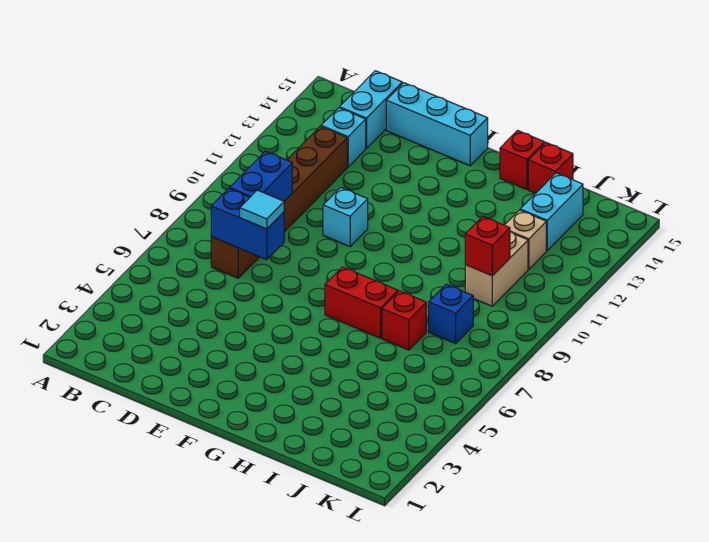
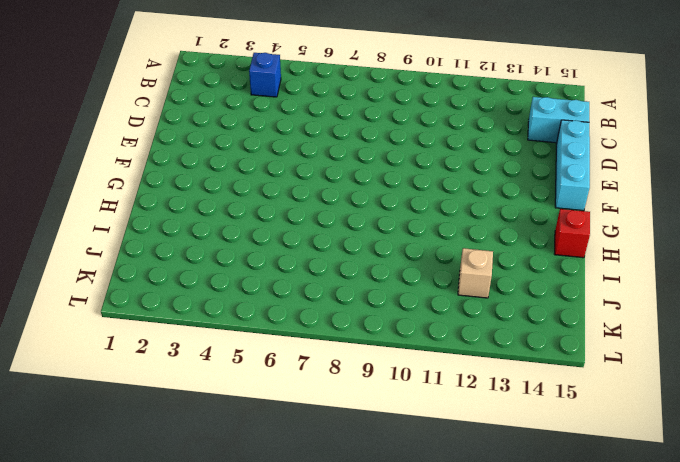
blue brick B4 level 1 -> blue brick J8 level 1
none -> brown brick C7:C12 level 1
none -> cyan brick C13 level 1
none -> cyan brick E10 level 1

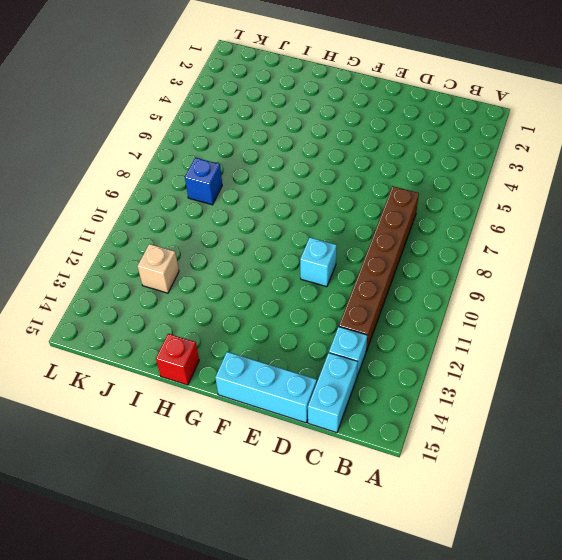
none -> red brick G7:H7 level 1
none -> red brick I7 level 1
none -> red brick I15 level 1

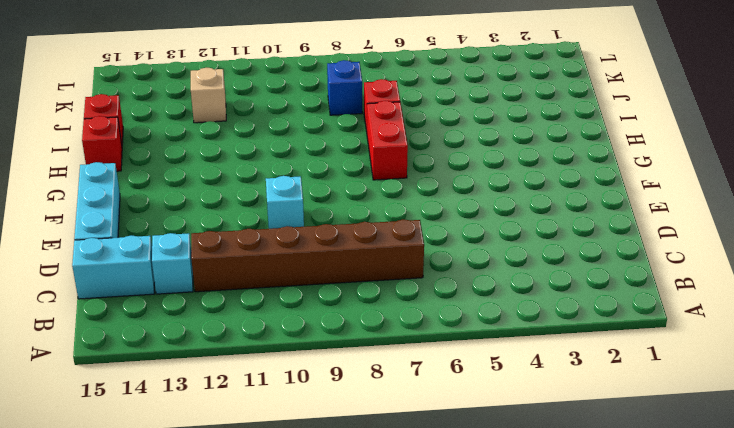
none -> tan brick J10:J11 level 1
none -> cyan brick J13:J14 level 1
none -> blue brick C7:D7 level 2

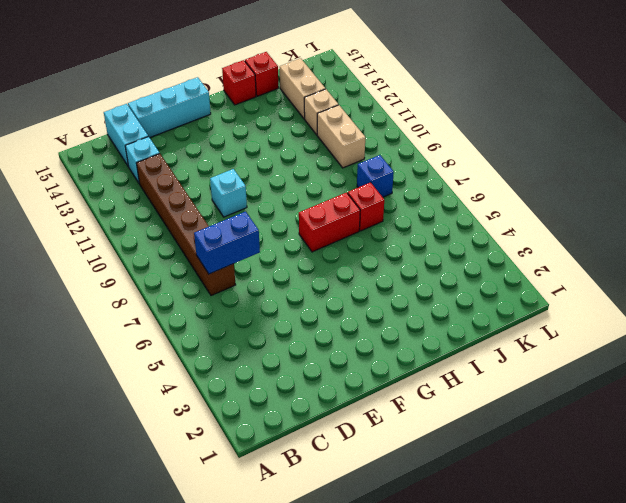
tan brick J13:J14 level 1 -> cyan brick J13:J14 level 1
none -> blue brick C8:C9 level 2
none -> red brick J10 level 2
none -> cyan tile D7 level 3

